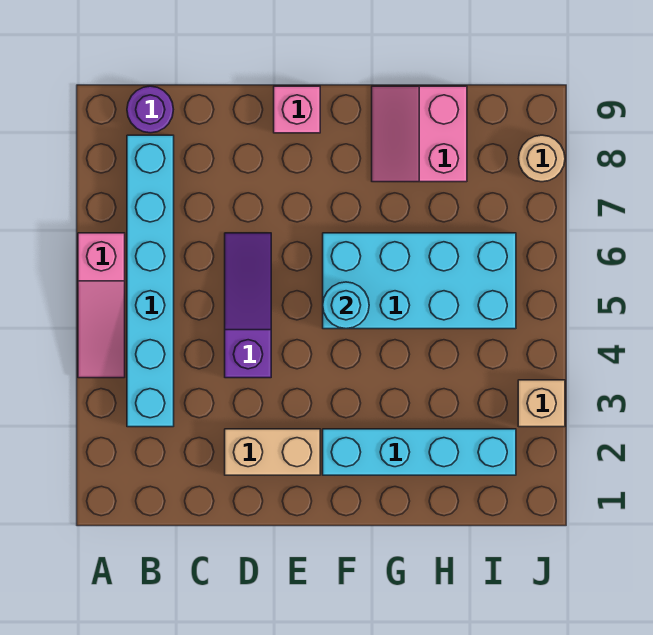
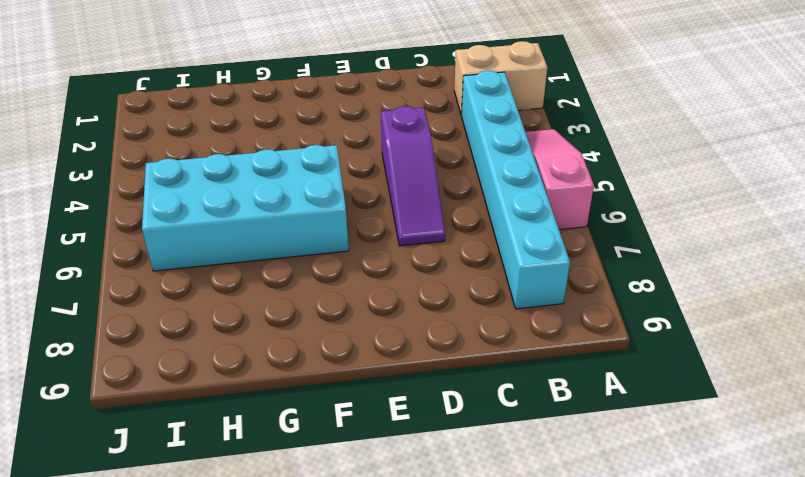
tan brick A2:B2 level 1 -> tan brick D2:E2 level 1
none -> purple round brick B9 level 1
none -> pink brick E9 level 1
none -> cyan brick F2:I2 level 1

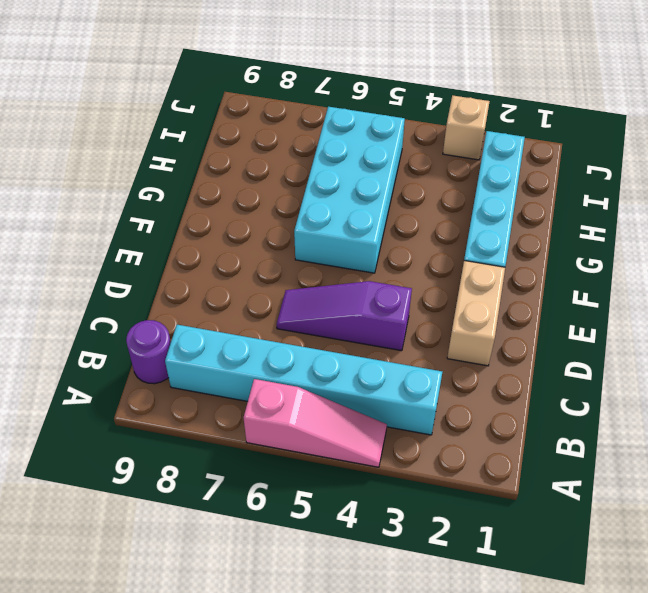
none -> pink brick E9 level 1
none -> pink slope G8:H9 level 1 top H
none -> tan round brick J8 level 1

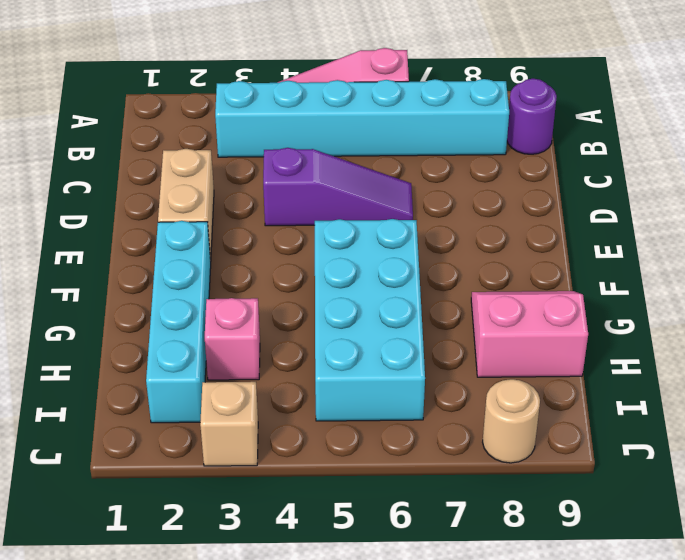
pink brick H3 level 1 -> pink brick E9 level 1
none -> cyan round brick F5 level 2

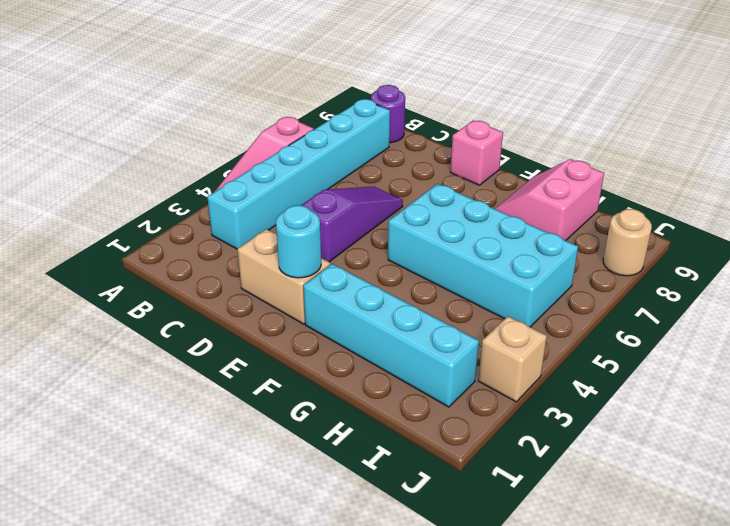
cyan round brick E2 level 2 -> cyan round brick F5 level 2

